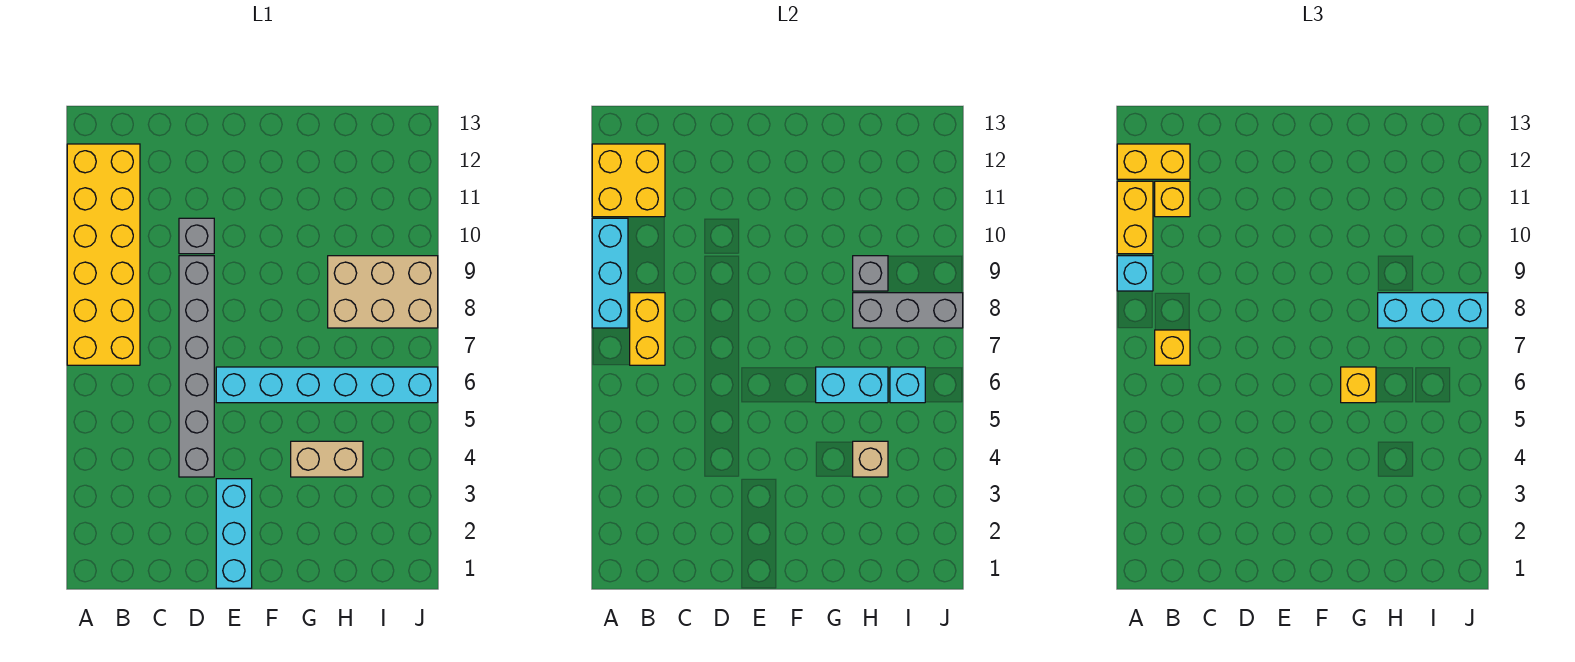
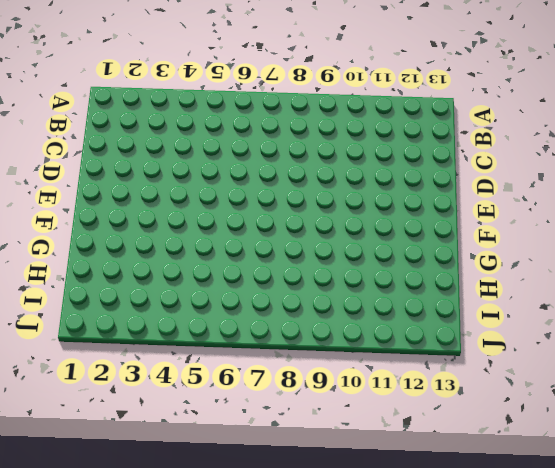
none -> yellow brick A7:B12 level 1
none -> grey brick D4:D9 level 1
none -> grey brick D10 level 1

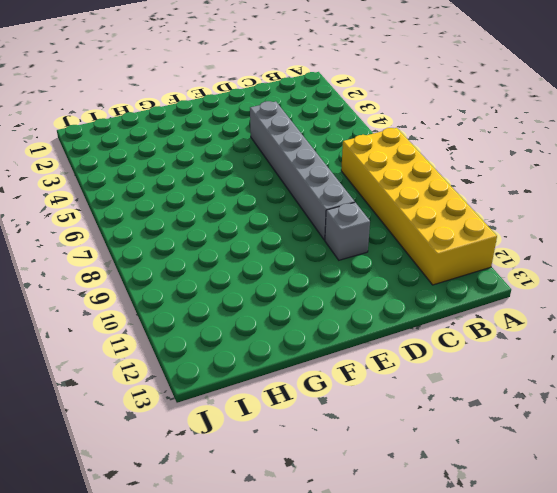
none -> cyan brick E1:E3 level 1
none -> cyan brick E6:J6 level 1
none -> tan brick G4:H4 level 1

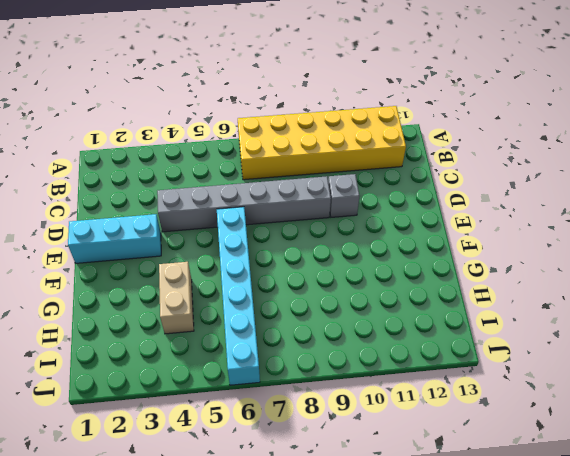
none -> tan brick H8:J9 level 1
none -> cyan brick A8:A10 level 2
none -> yellow brick A11:B12 level 2

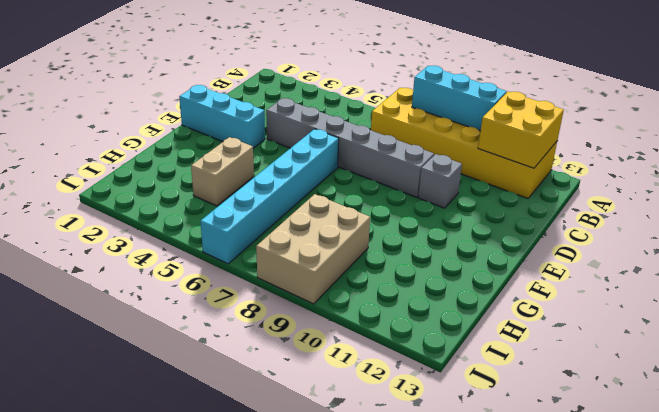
none -> yellow brick B7:B8 level 2
none -> cyan brick G6:H6 level 2
none -> tan brick H4 level 2

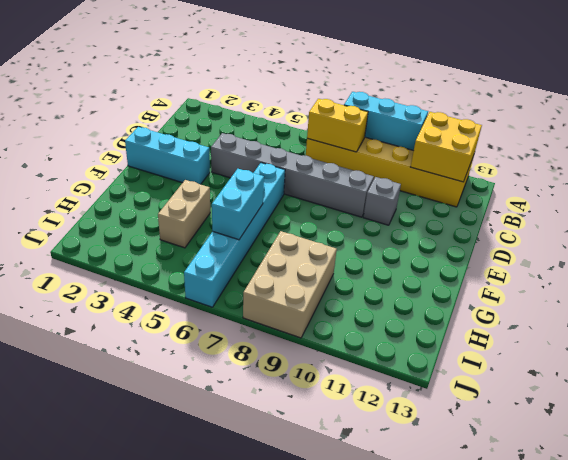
none -> tan brick H4 level 2
none -> grey brick H8:J8 level 2
none -> grey brick H9 level 2

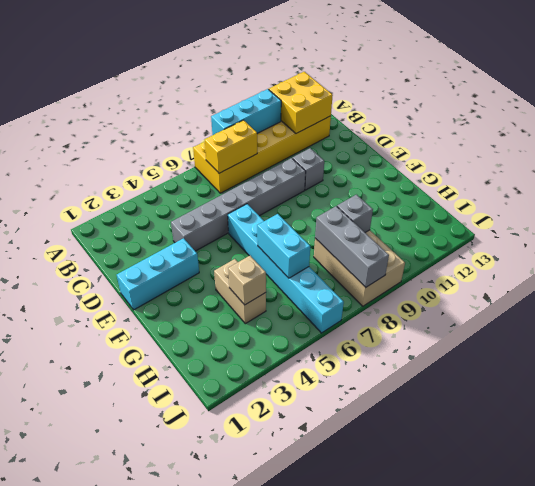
none -> cyan brick I6 level 2
none -> cyan brick A9 level 3
none -> yellow brick A10:A11 level 3

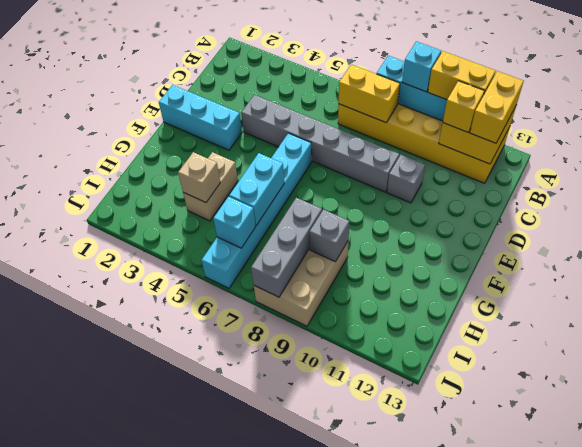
none -> yellow brick B7 level 3
none -> yellow brick G6 level 3
none -> cyan brick H8:J8 level 3

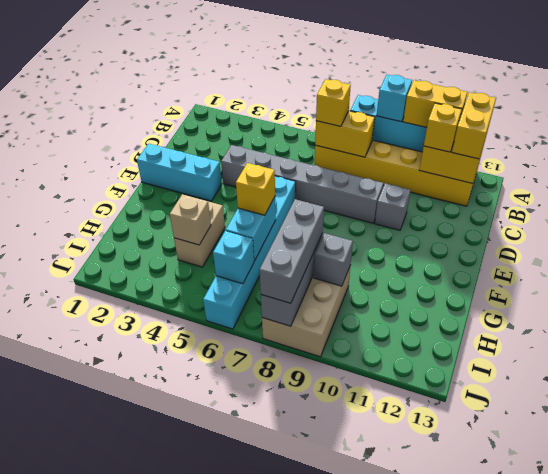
grey brick H8:J8 level 3 -> cyan brick H8:J8 level 3

